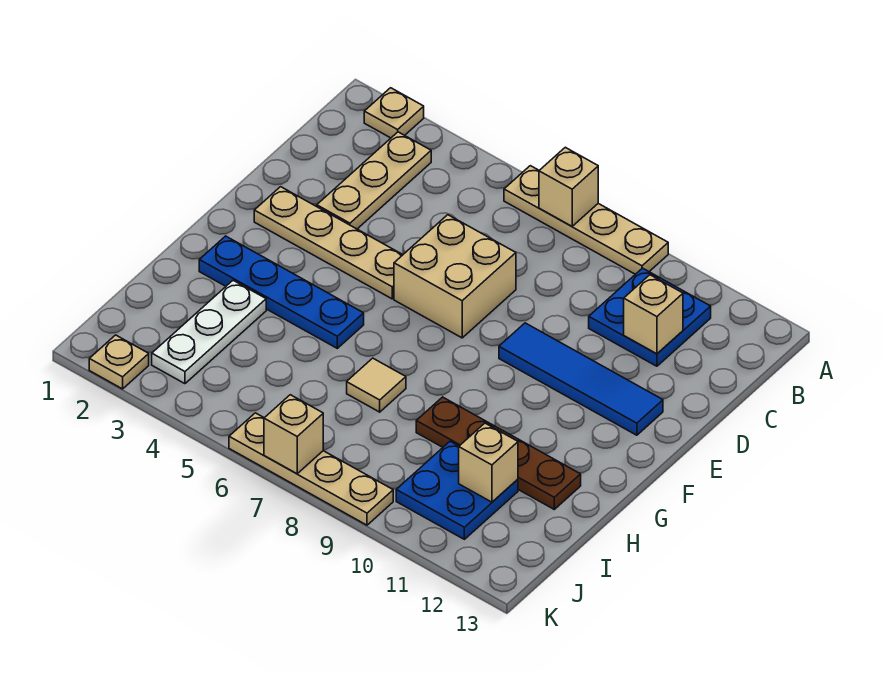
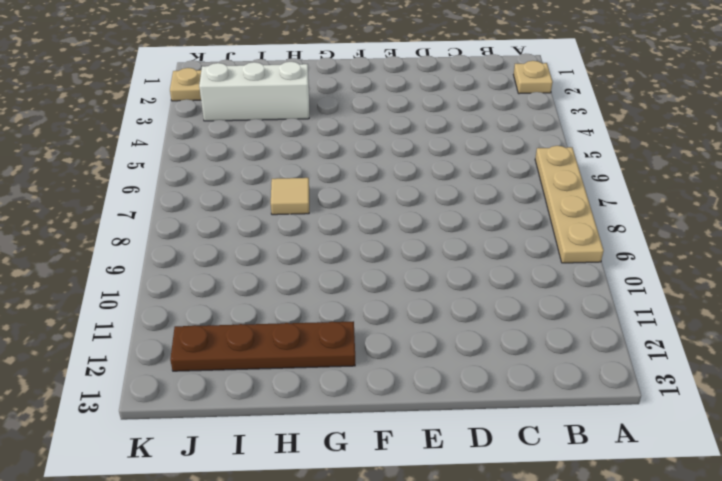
brown plate G12:J12 level 1 -> brown plate H9:H12 level 1
white brick H3:J3 level 1 -> white plate H3:J3 level 1
none -> tan plate B3:D3 level 1
none -> blue plate B10:C11 level 1
none -> tan brick D6:E7 level 1

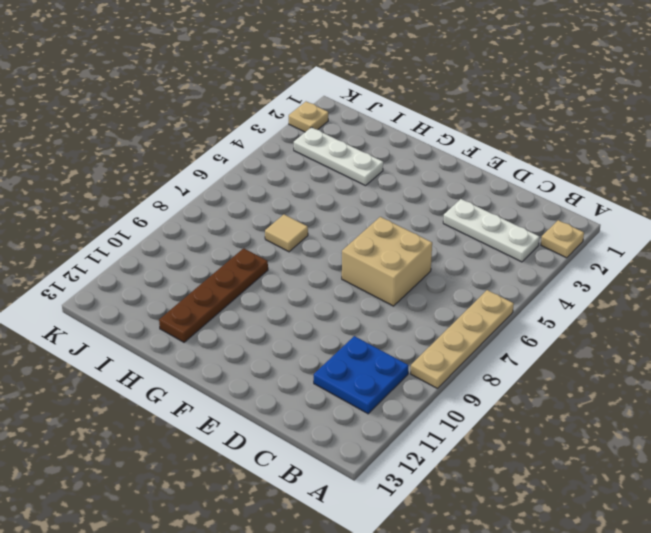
white plate B3:D3 level 1 -> tan plate B3:D3 level 1
none -> tan plate E2:E5 level 1
none -> blue tile E9:E12 level 1
none -> blue plate G2:G5 level 1

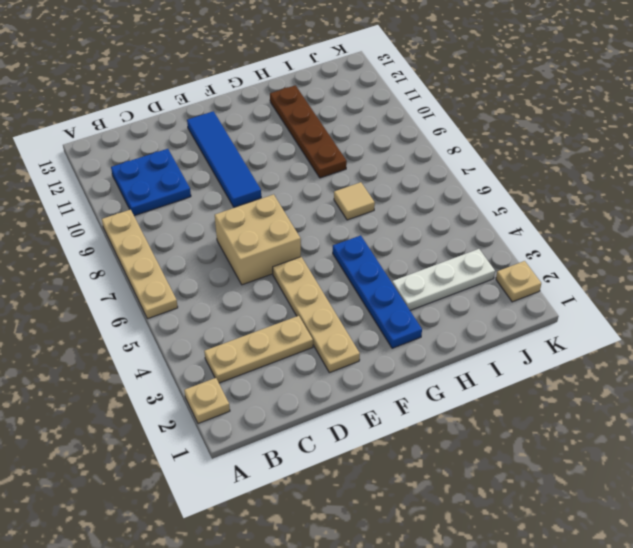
none -> blue plate I10:J11 level 1
none -> tan plate K6:K9 level 1
none -> tan brick A7 level 2

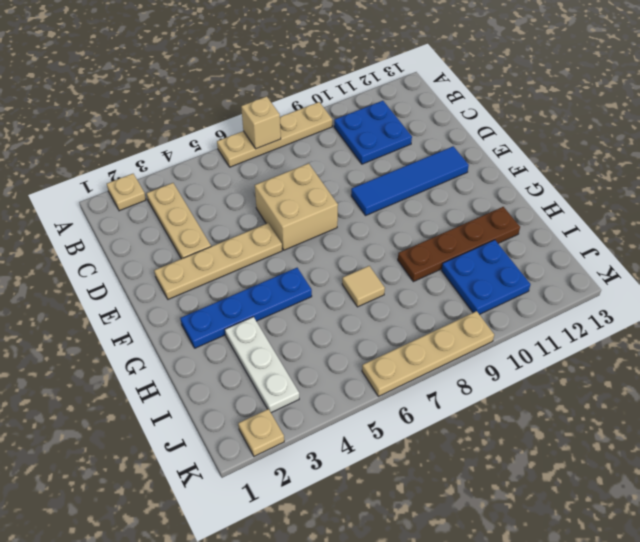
none -> tan brick C11 level 2
none -> tan brick I11 level 2
none -> tan brick K7 level 2

